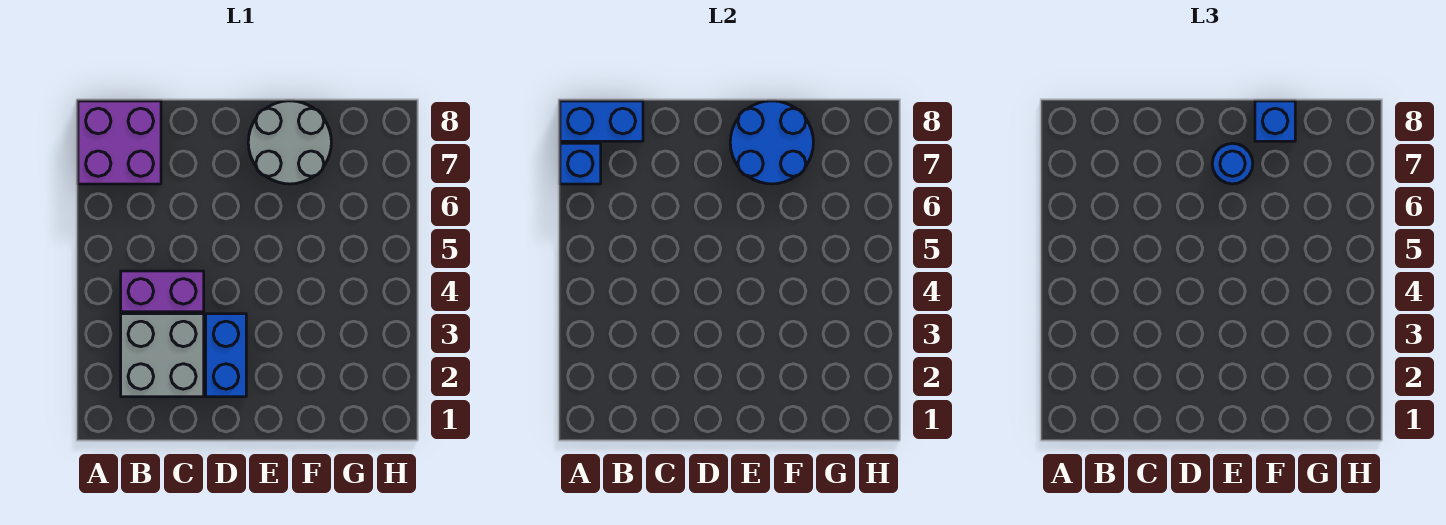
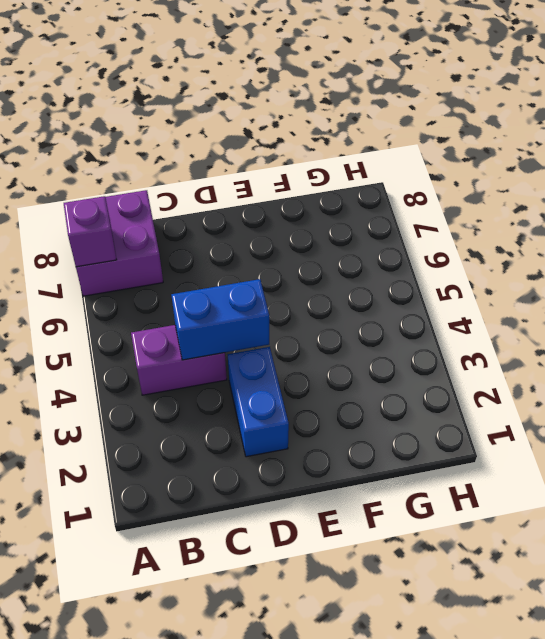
purple brick A7 level 2 -> blue brick A7 level 2
blue brick C4:D4 level 2 -> blue brick A8:B8 level 2
none -> grey brick B2:C3 level 1
none -> grey round brick E7:F8 level 1

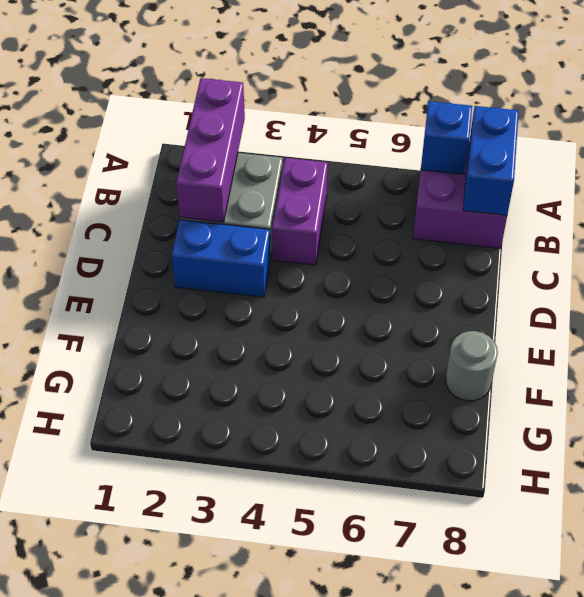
purple brick A2:C2 level 2 -> none
grey round brick F8 level 1 -> grey round brick E7:F8 level 1
none -> blue round brick E7:F8 level 2
none -> blue round brick E7 level 3

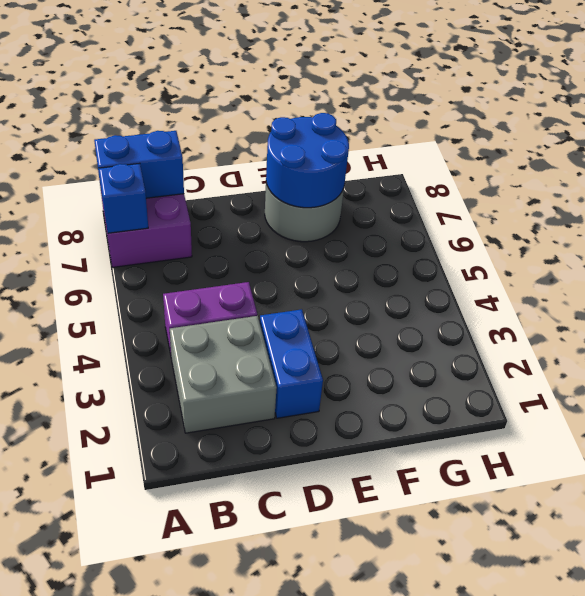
none -> blue round brick E7 level 3
none -> blue brick F8 level 3

